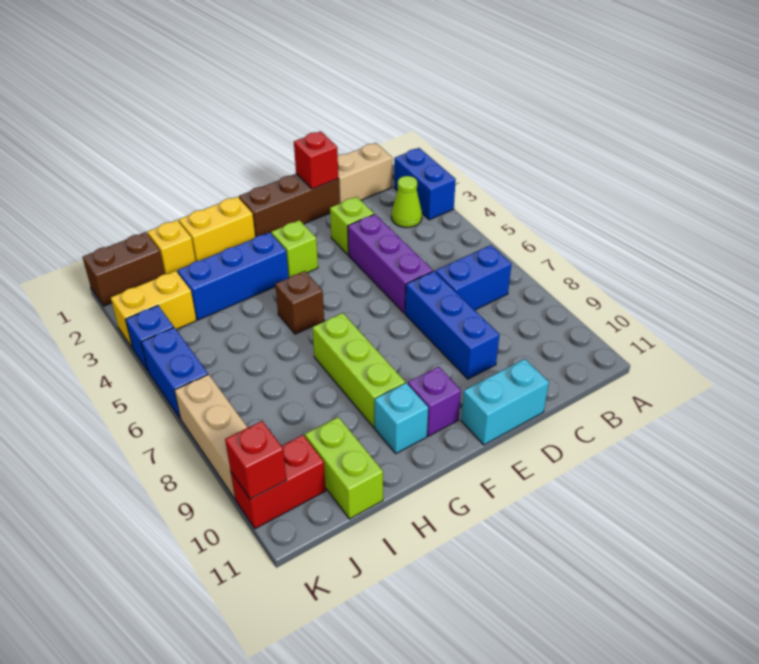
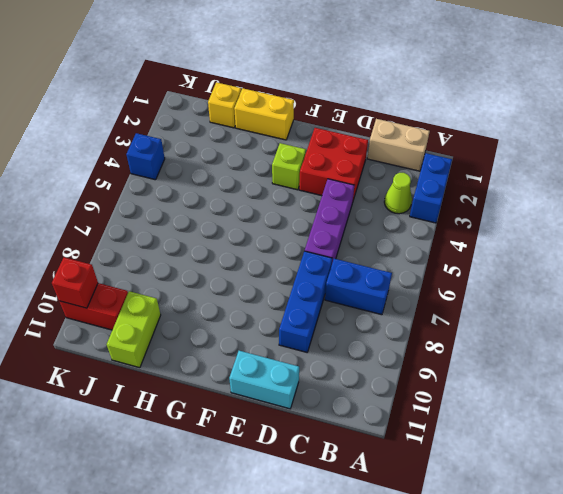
red brick D2:E3 level 1 -> lime brick D3 level 1
none -> brown brick D1:F1 level 1
none -> purple brick F10 level 1
none -> blue brick G3:I3 level 1

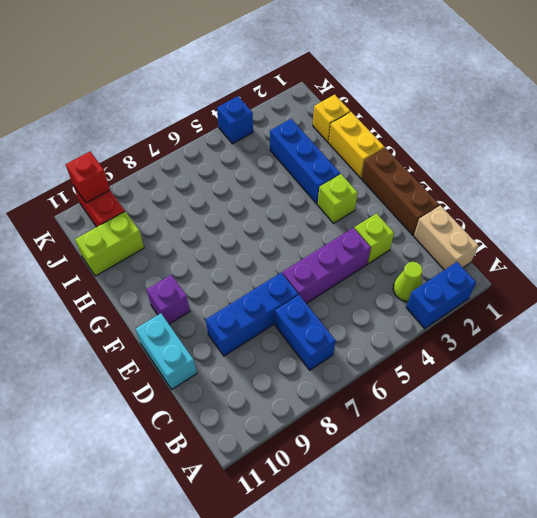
none -> brown brick G5 level 1
none -> lime brick G7:G9 level 1
none -> cyan brick G10 level 1

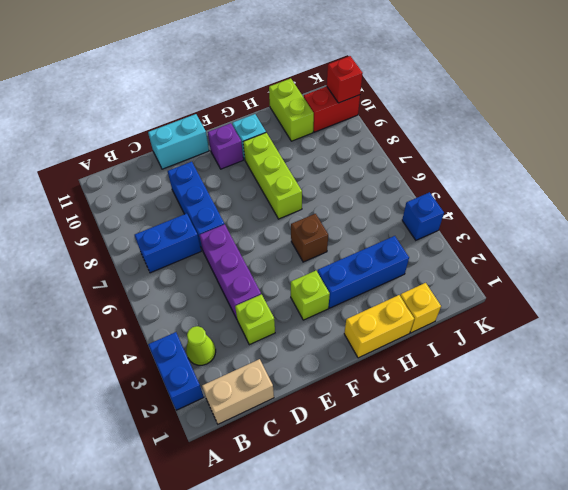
none -> brown brick D1:F1 level 1
none -> brown brick J1:K1 level 1
none -> yellow brick J3:K3 level 1

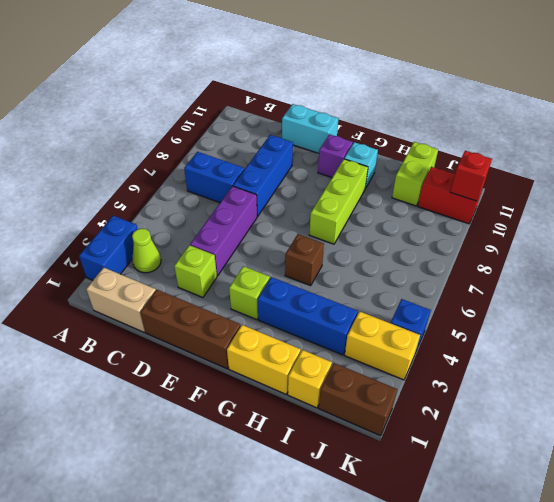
none -> blue brick K5:K6 level 1
none -> tan brick K7:K9 level 1
none -> red brick D1 level 2

